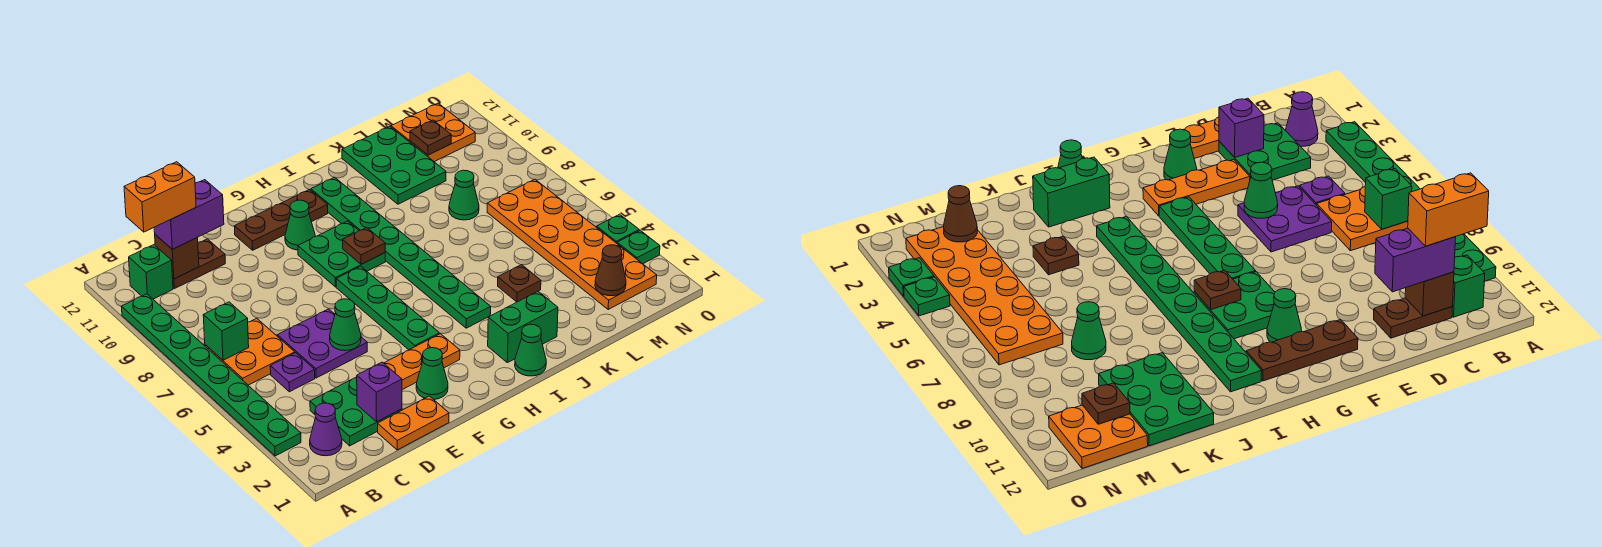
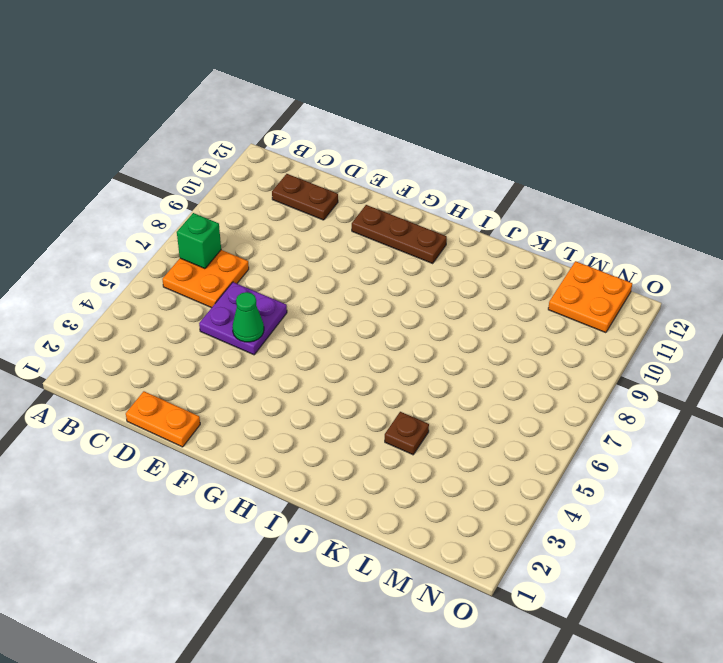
none -> green plate A3:A10 level 1
none -> purple cone B2 level 1
none -> green brick B11 level 1
none -> green plate C2:D3 level 1

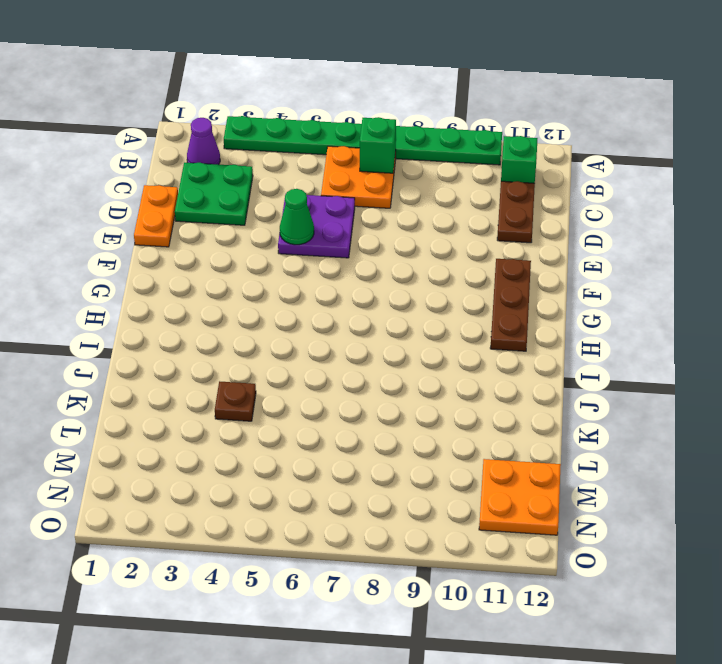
none -> purple plate C5 level 1
none -> orange plate E3:G3 level 1
none -> green cone F2 level 1
none -> green plate G4:G7 level 1

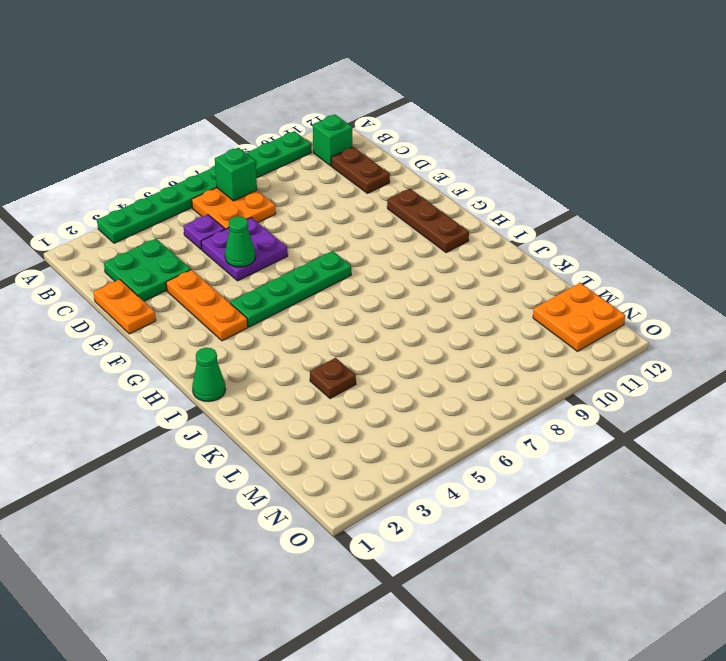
none -> purple cone B2 level 1
none -> green cone F2 level 1
none -> green plate G8:H9 level 1
none -> green cone G10 level 1

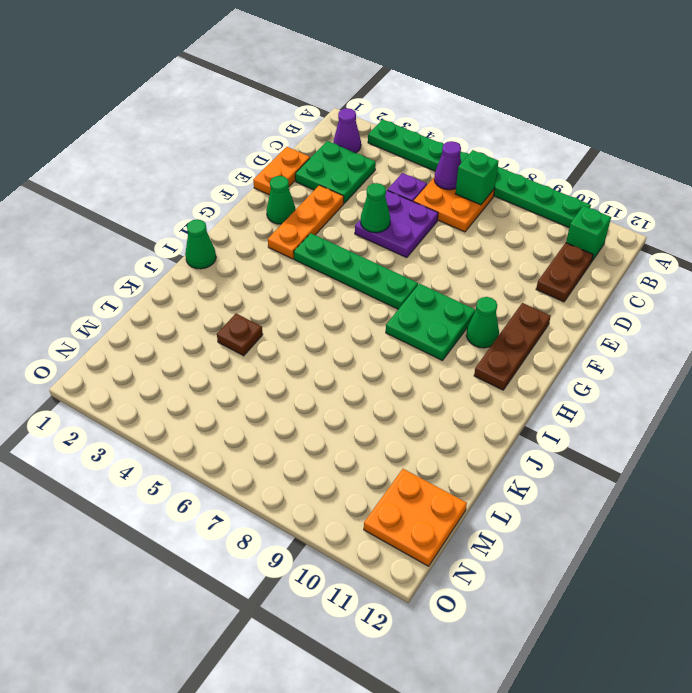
purple cone B6 level 2 -> none
none -> green brick I2:J2 level 1
none -> green plate I4:I11 level 1
none -> green plate K10:L12 level 1
none -> green cone L8 level 1

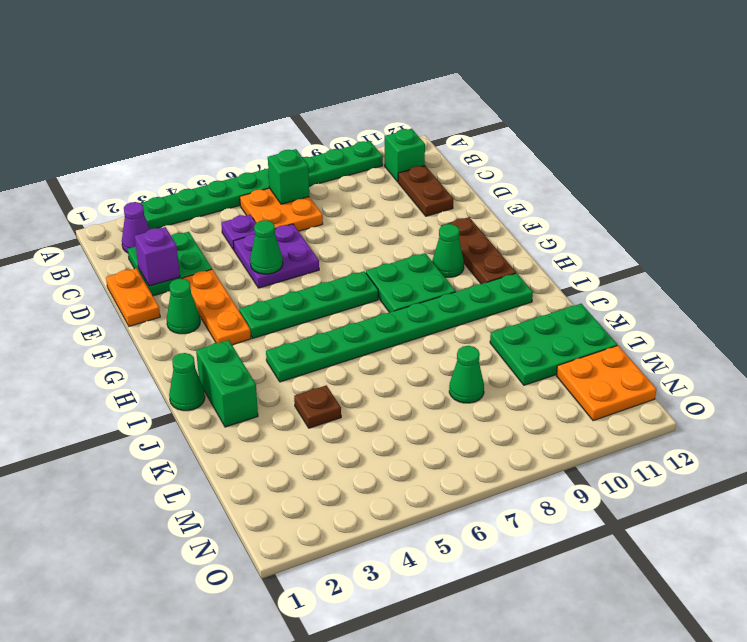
none -> orange plate M2:N7 level 1
none -> green plate O3 level 1
none -> green plate O4 level 1
none -> brown brick C11 level 2

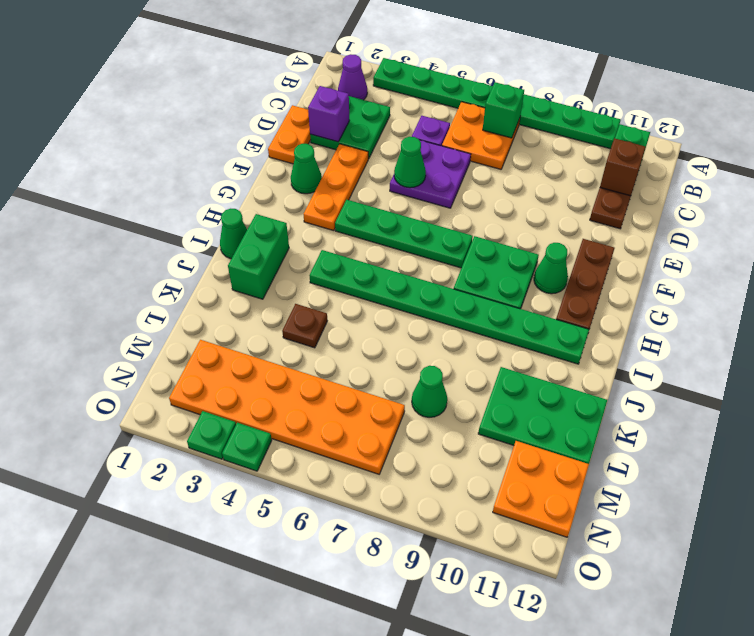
none -> brown plate H8 level 2
none -> brown cone M2 level 2
none -> brown plate M11 level 2
none -> purple brick C11:D11 level 3

